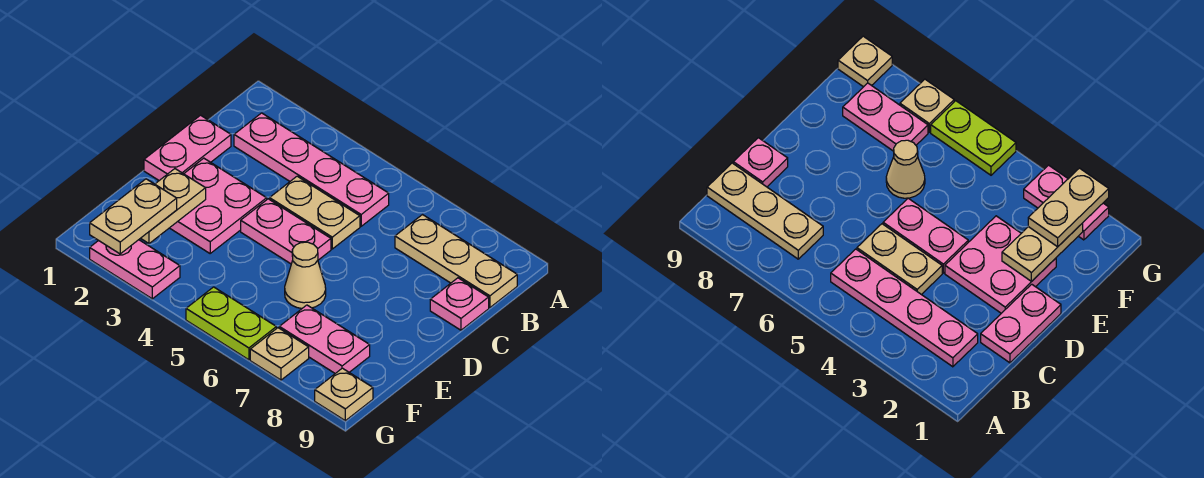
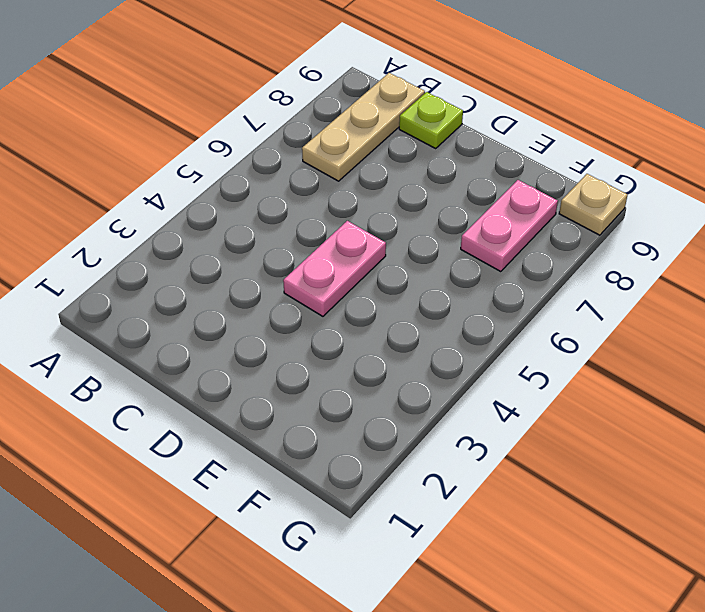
lime plate C9 level 1 -> pink plate C9 level 1
none -> pink plate B2:B5 level 1
none -> pink plate C1:D1 level 1
none -> tan plate C4:C5 level 1

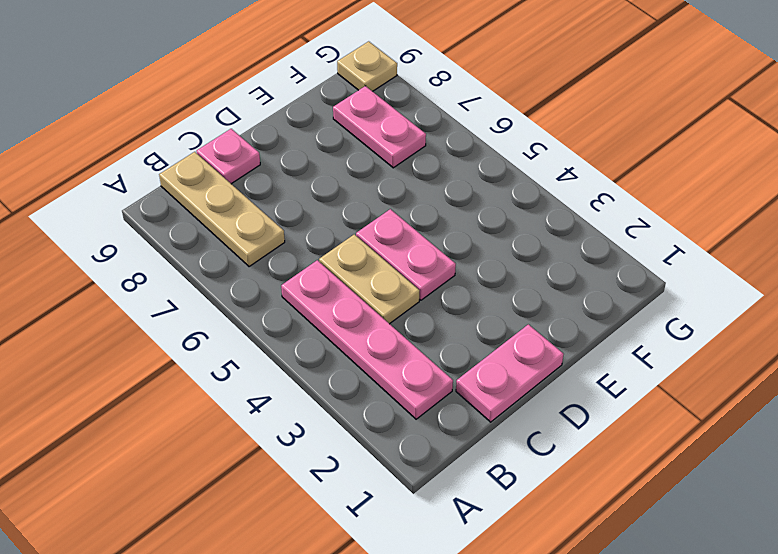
none -> pink plate D2:E3 level 1
none -> tan cone E6 level 1
none -> pink plate G2:G3 level 1

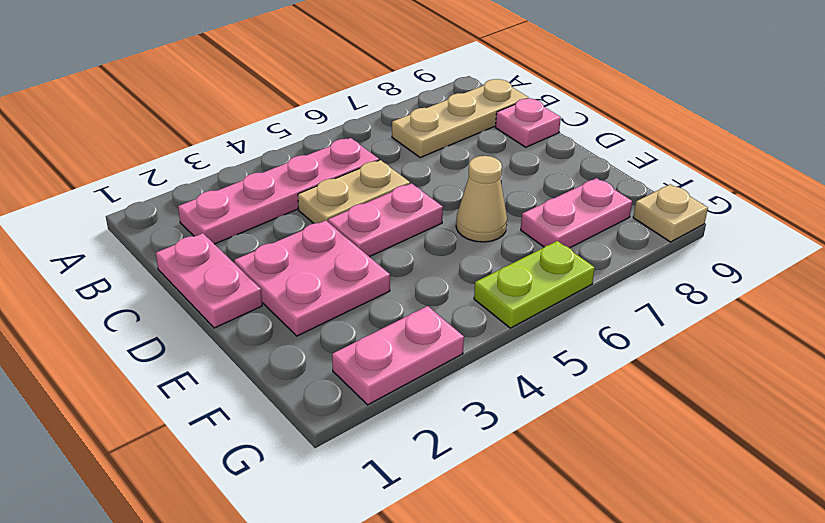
none -> tan plate G7 level 1
none -> tan plate E2:F2 level 2
none -> tan plate F2:G2 level 3

